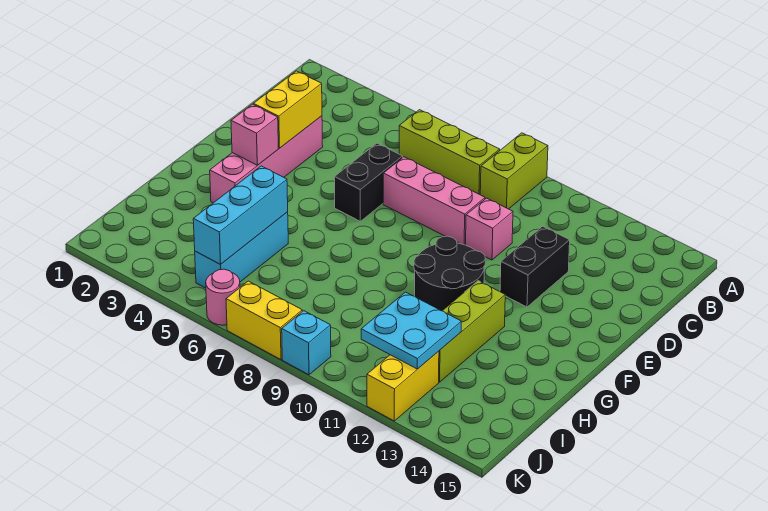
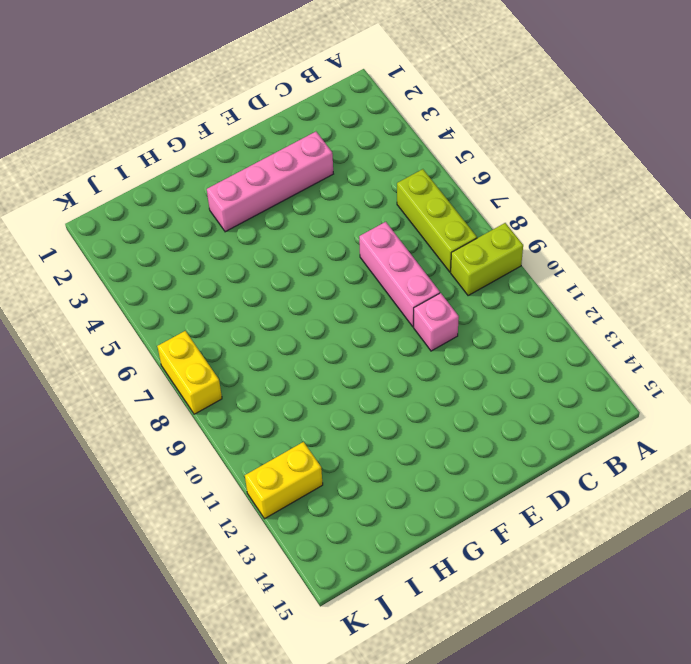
none -> black brick D6:E6 level 1
none -> black brick D12:E12 level 1
none -> black round brick F10:G11 level 1

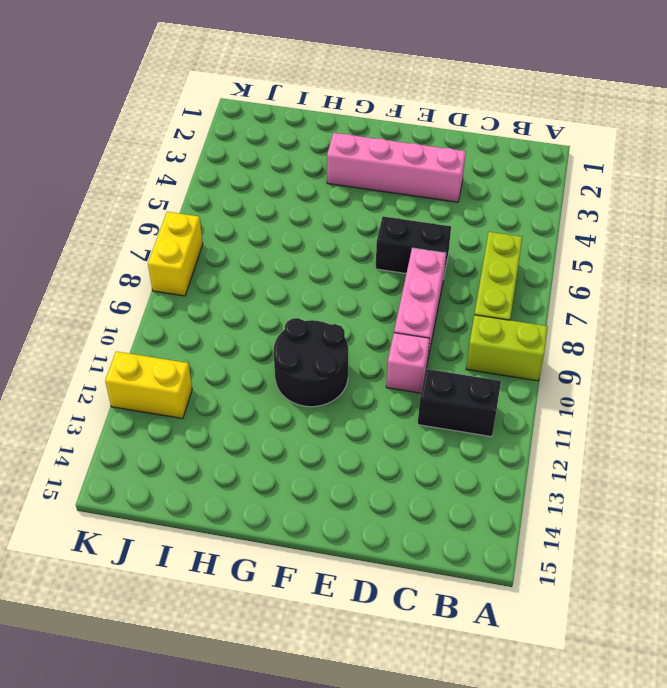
black brick B11:C11 level 1 -> black brick D12:E12 level 1
none -> lime brick G12:I12 level 1
none -> cyan brick H5:J5 level 1
none -> pink round brick K6 level 1

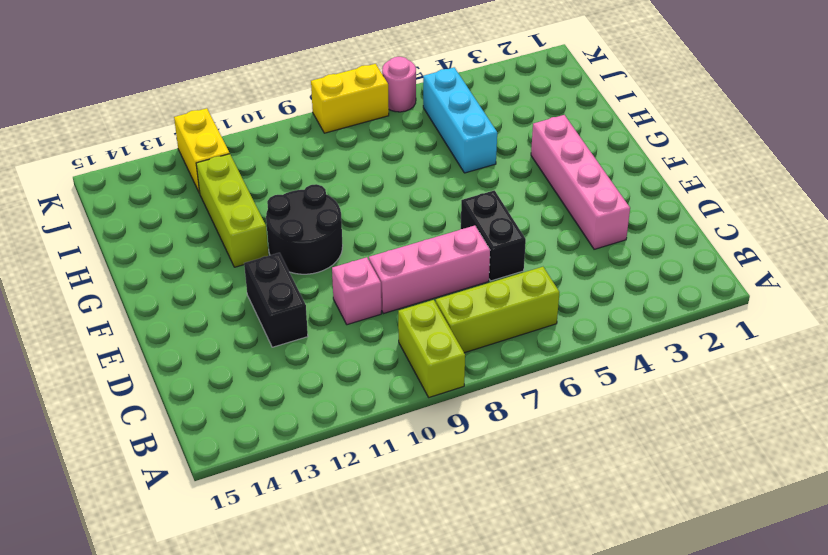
none -> cyan brick K9 level 1
none -> yellow brick D3:E3 level 2
none -> pink brick F3 level 2

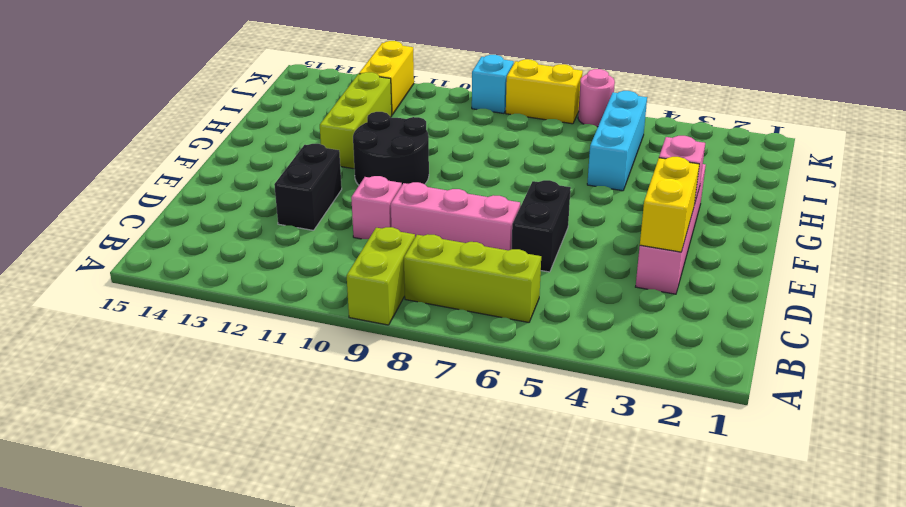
none -> cyan brick H5:J5 level 2
none -> cyan plate I11:J12 level 2

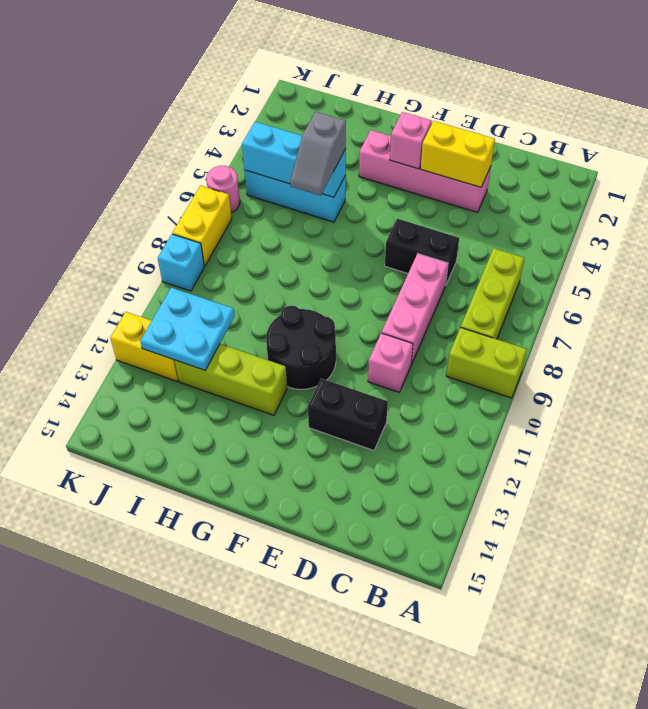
grey slope H5:H6 level 3 top 5 -> none

